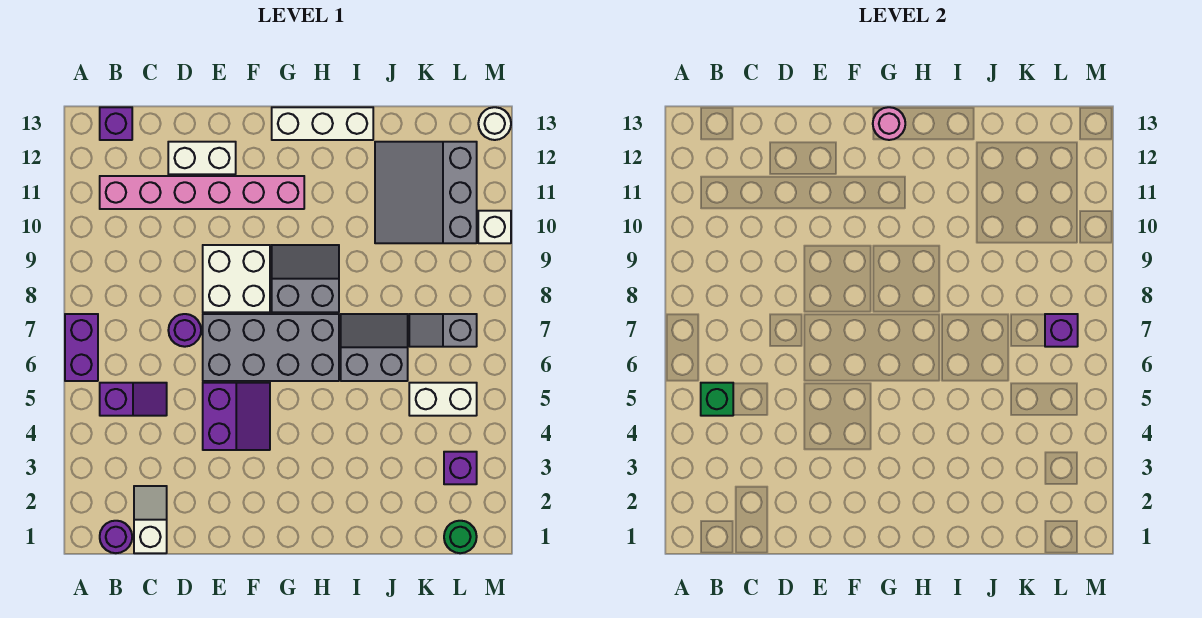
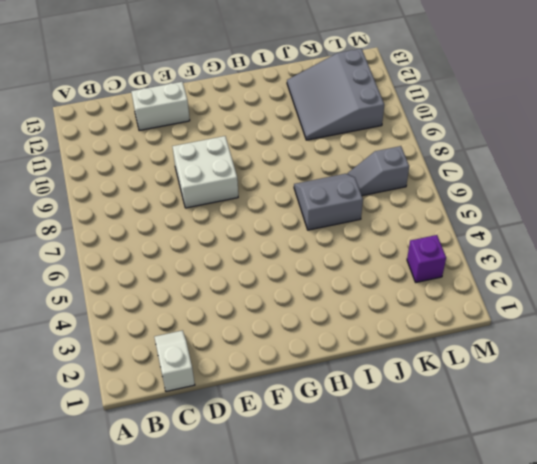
none -> purple brick A6:A7 level 1
none -> purple round brick B1 level 1
none -> purple slope B5:C5 level 1 top B

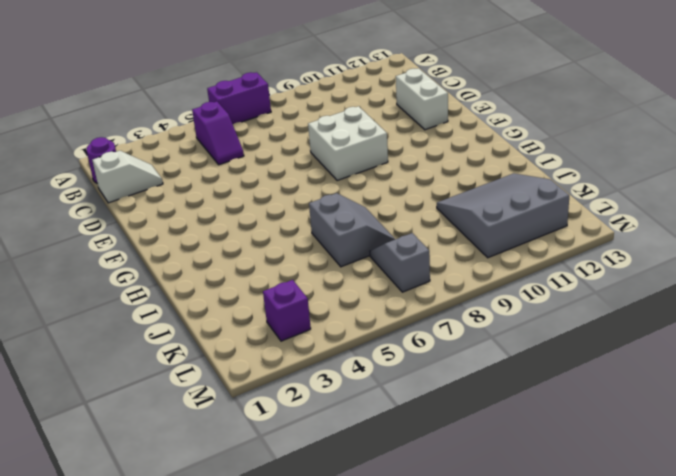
none -> pink brick B11:G11 level 1
none -> purple brick B13 level 1
none -> purple round brick D7 level 1

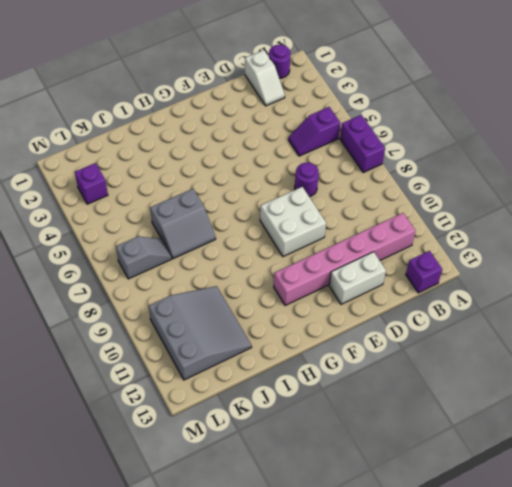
none -> purple slope E4:F5 level 1 top E
none -> grey brick E6:H7 level 1
none -> grey slope G8:H9 level 1 top 8

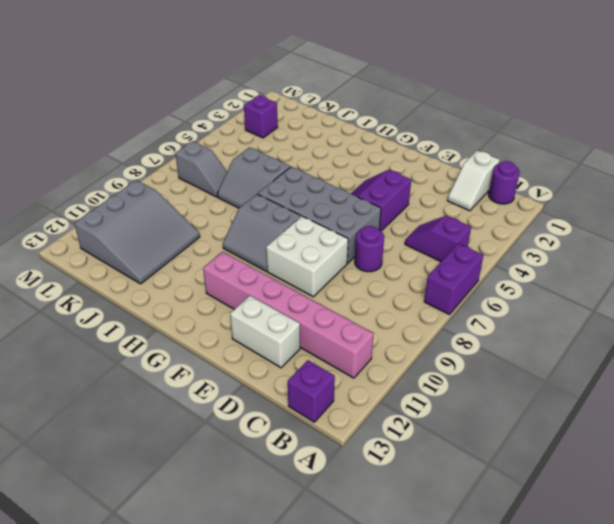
none -> white brick G13:I13 level 1
none -> white brick K5:L5 level 1
none -> green round brick L1 level 1

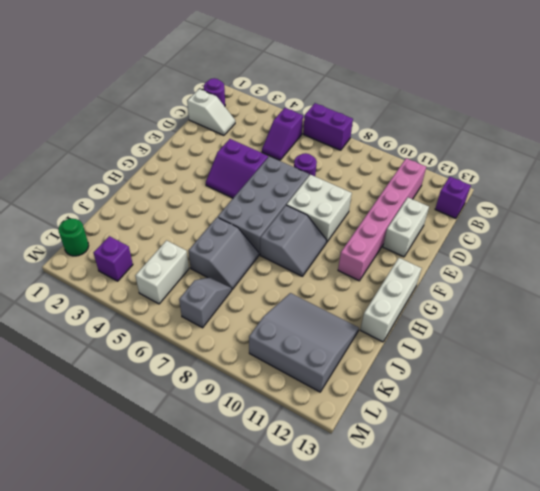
none -> white brick M10 level 1
none -> white round brick M13 level 1
none -> green brick B5 level 2

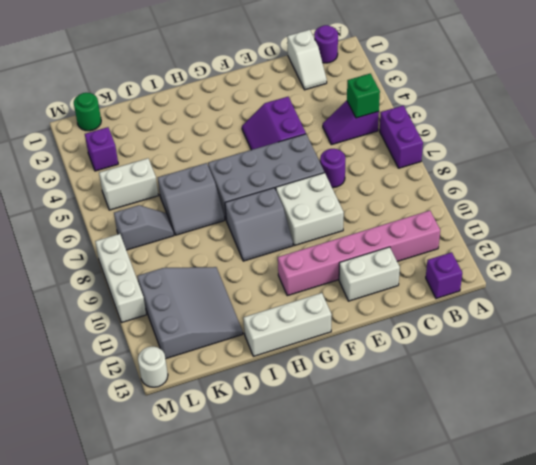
white brick M8:M10 level 1 -> white brick M10 level 1
none -> pink round brick G13 level 2
none -> purple brick L7 level 2

